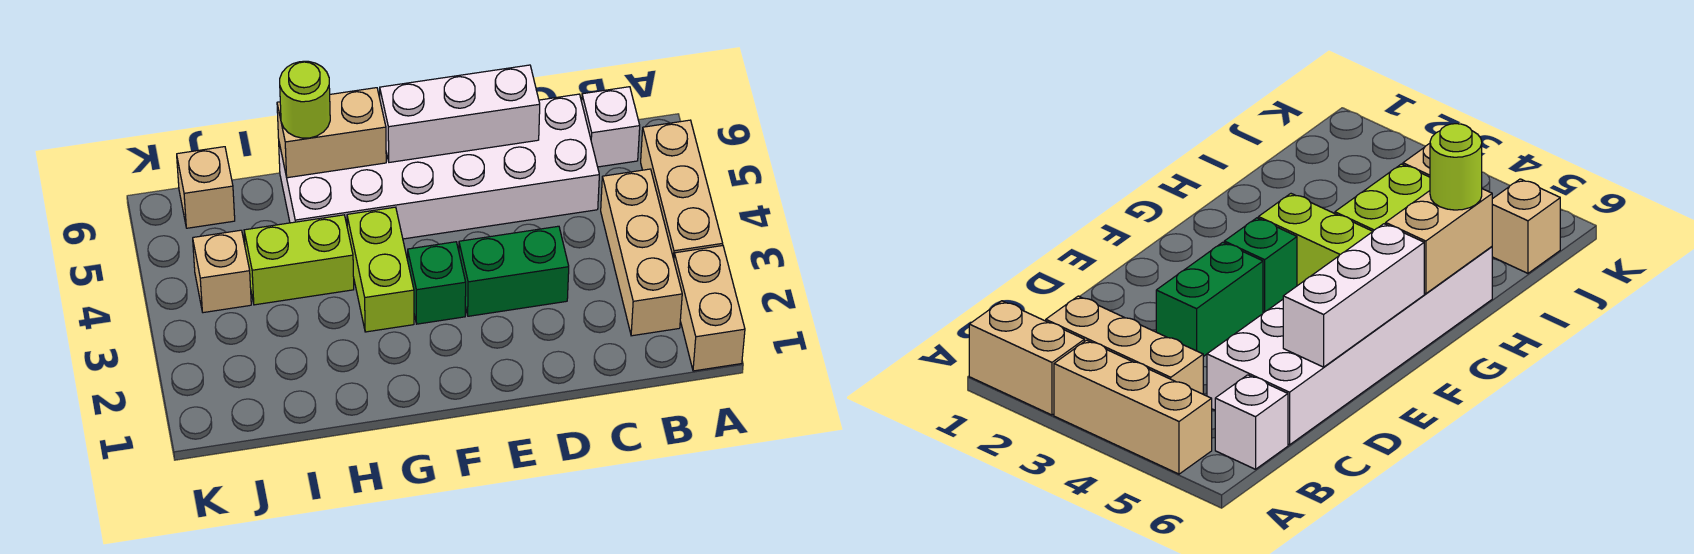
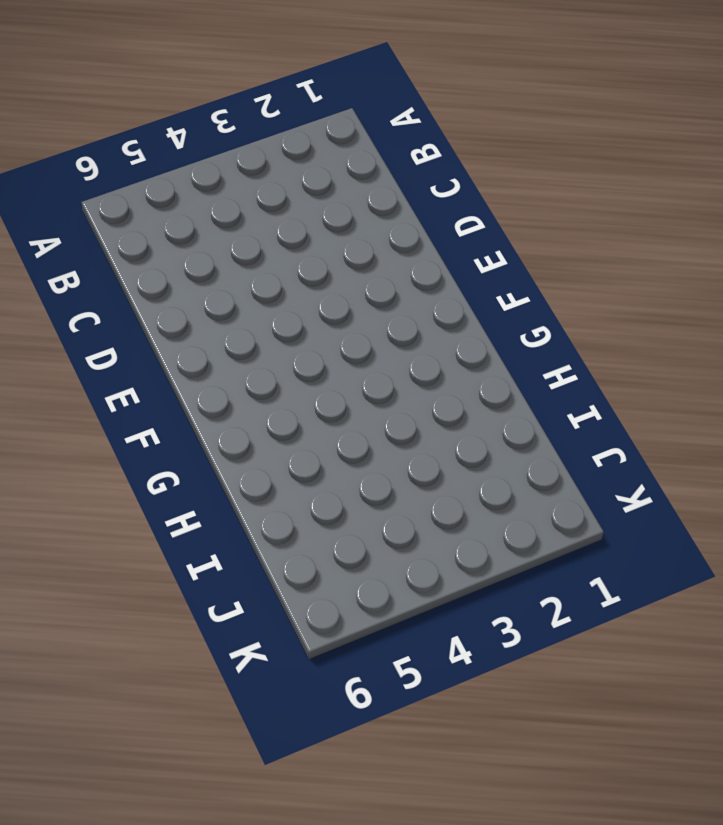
none -> tan brick A1:A2 level 1
none -> tan brick A3:A5 level 1
none -> tan brick B2:B4 level 1

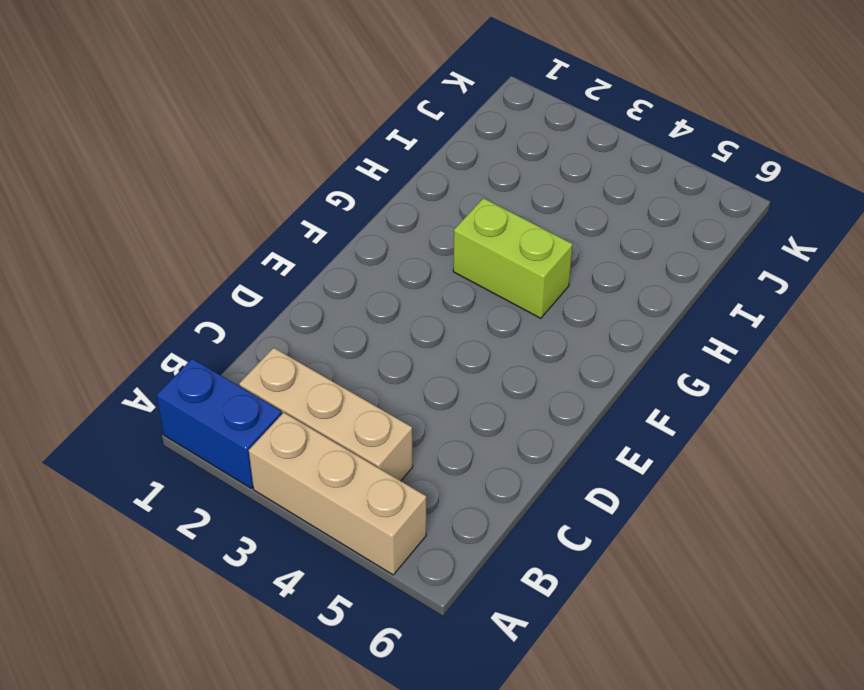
blue brick A1:A2 level 1 -> tan brick A1:A2 level 1
none -> white brick B6 level 1
none -> white brick C5:H6 level 1
none -> green brick D3:E3 level 1

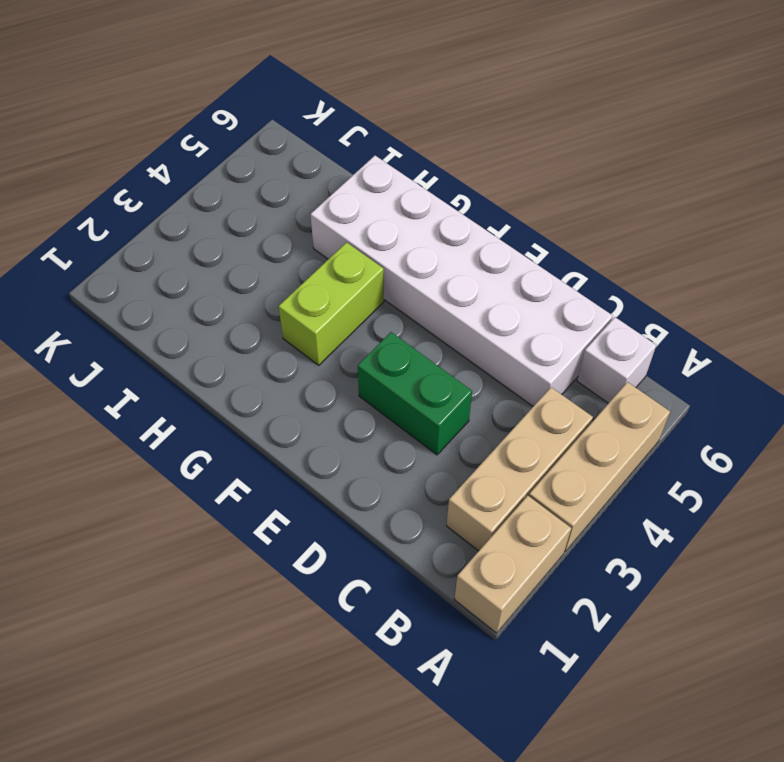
none -> green brick F3 level 1
none -> lime brick H4:I4 level 1
none -> tan brick J4 level 1

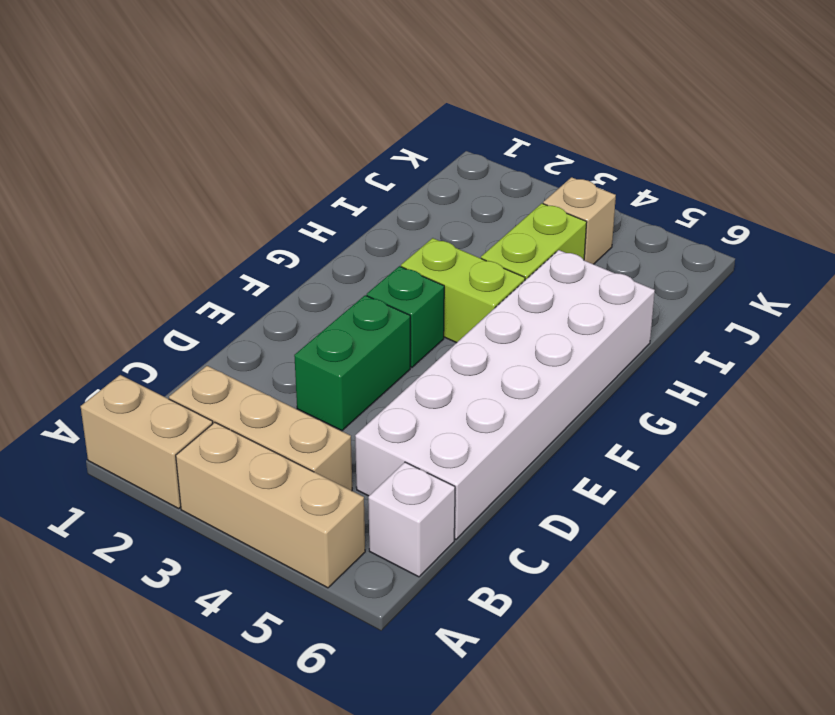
none -> tan brick J6 level 1
none -> white brick D6:F6 level 2
none -> tan brick G6:H6 level 2

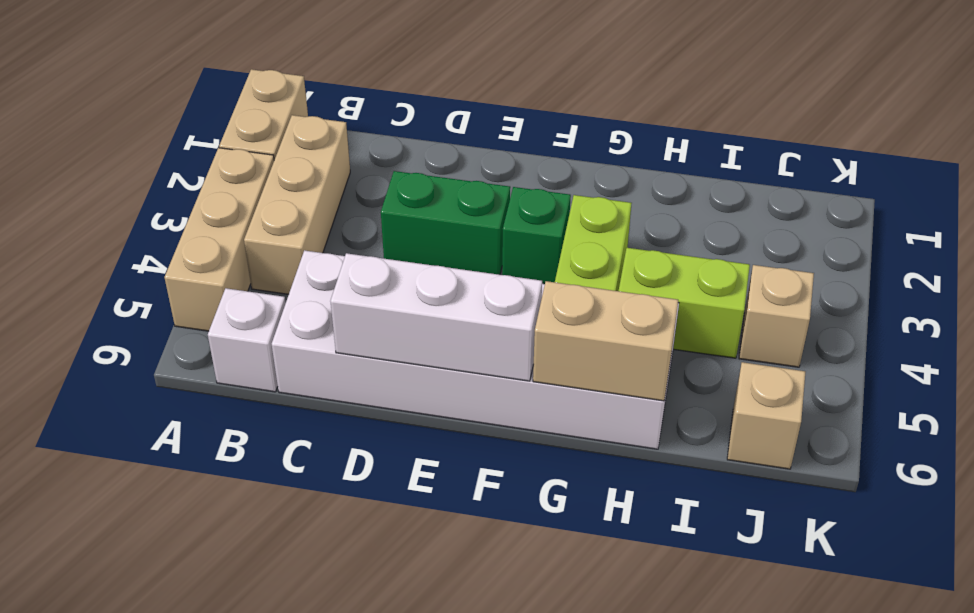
none -> lime round brick H6 level 3

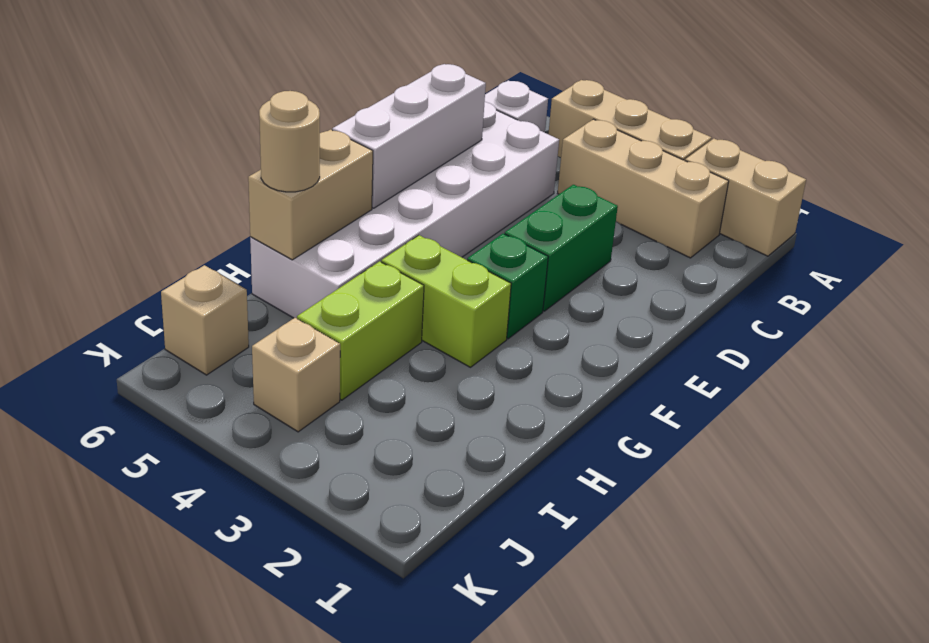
tan round brick H6 level 3 -> lime round brick H6 level 3

